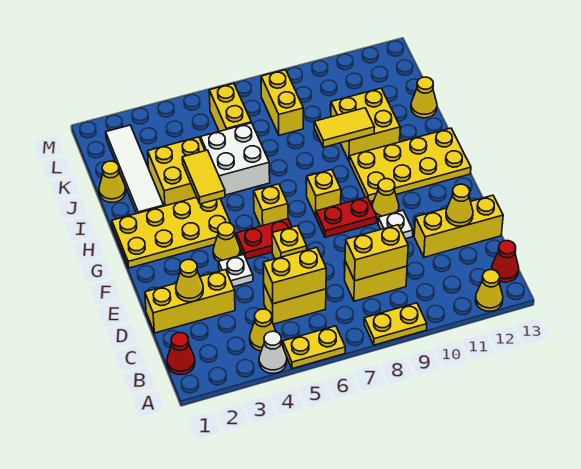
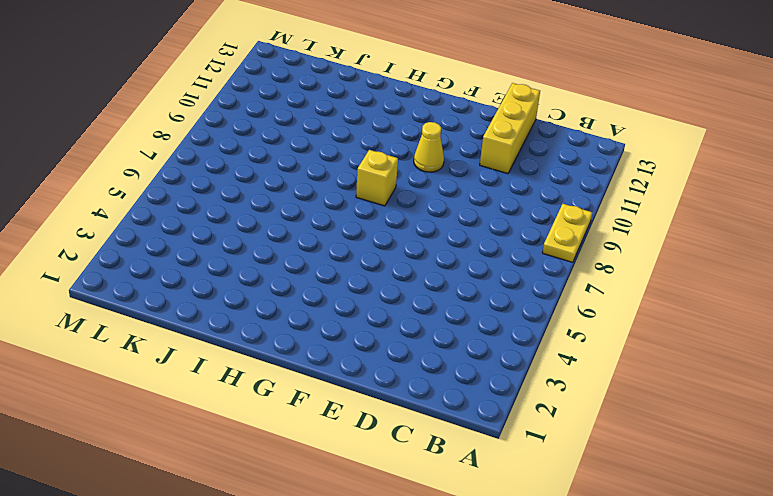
none -> white cone A4 level 1
none -> yellow plate A5:A6 level 1
none -> yellow cone A12 level 1
none -> red cone B1 level 1

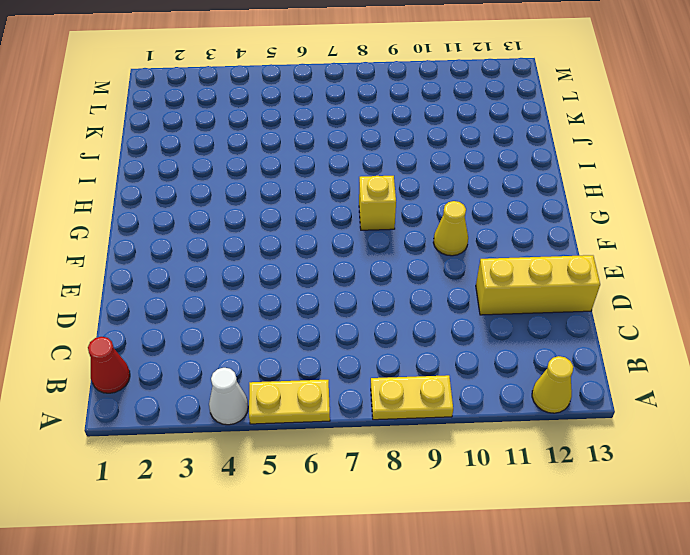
none -> yellow cone B4 level 1
none -> red cone B13 level 1
none -> yellow brick C5:C6 level 1
none -> yellow brick C8:C9 level 1

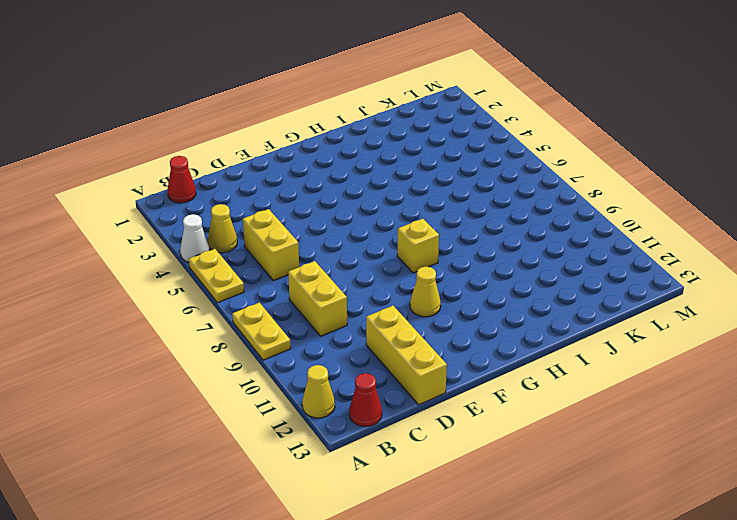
none -> yellow brick D1:D3 level 1
none -> white plate E4 level 1
none -> yellow brick E6 level 1
none -> white plate E10 level 1

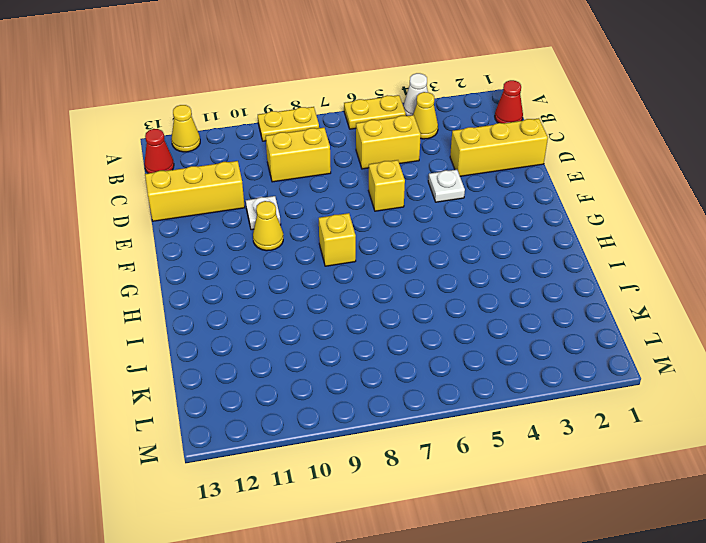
none -> yellow cone F4 level 1
none -> red plate F5:F6 level 1
none -> red plate F8:F9 level 1
none -> yellow plate G1:H4 level 1

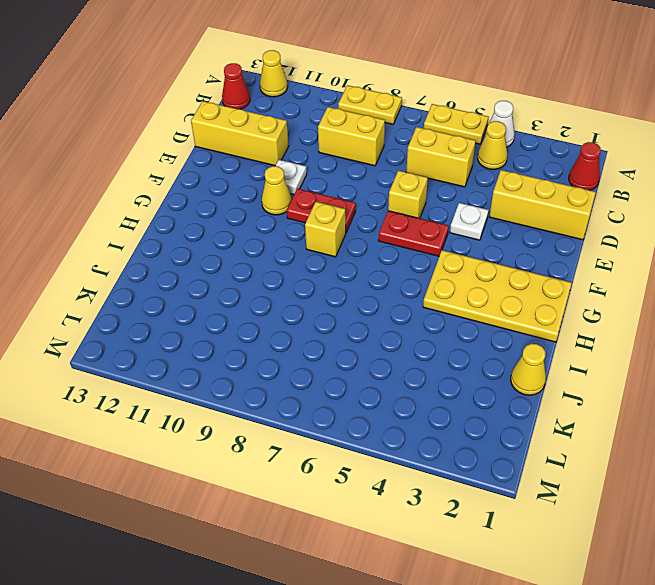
none -> yellow cone F4 level 1
none -> yellow brick G6 level 1
none -> yellow plate G10:H13 level 1
none -> white tile I2:L2 level 1

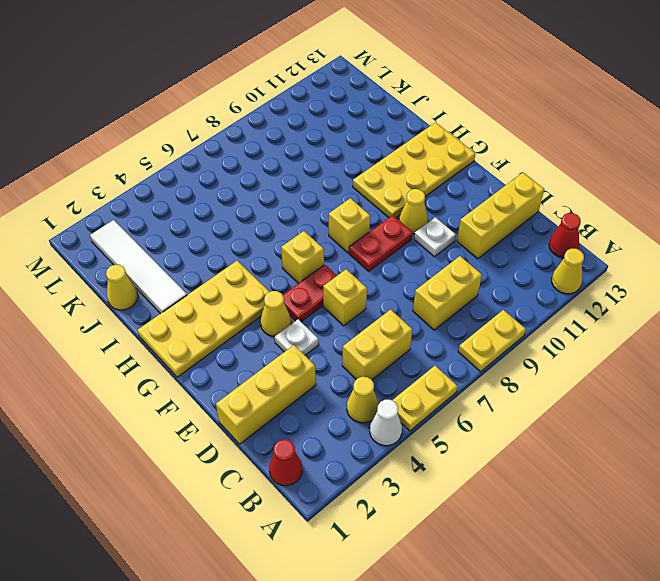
none -> yellow brick I3:J4 level 1
none -> white brick I5:J6 level 1
none -> yellow brick I10:J11 level 1
none -> yellow cone J13 level 1

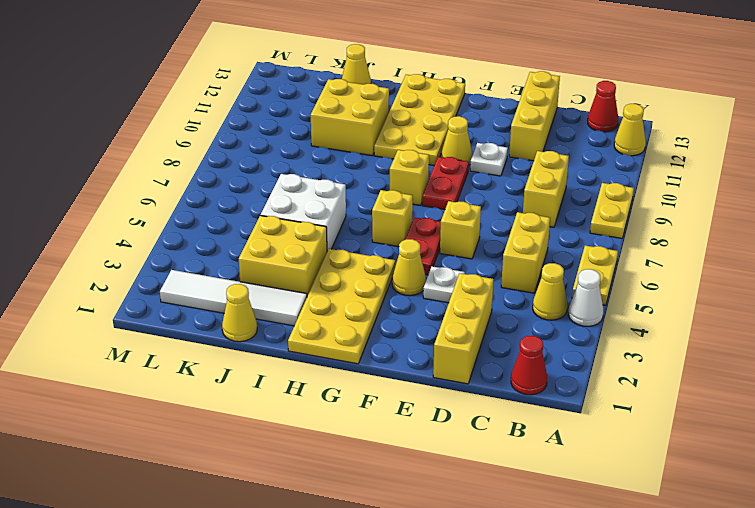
none -> yellow brick K6:L6 level 1
none -> yellow brick K8:L8 level 1
none -> yellow brick C5:C6 level 2
none -> yellow brick C8:C9 level 2

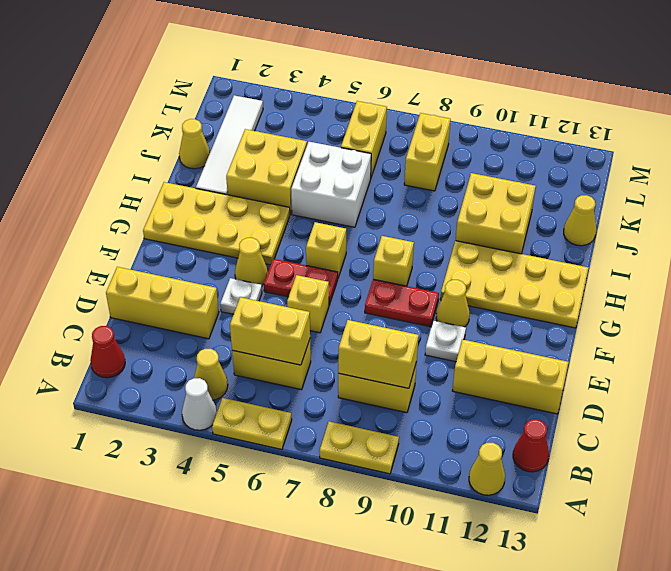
none -> yellow cone D2 level 2
none -> yellow cone D12 level 2
none -> yellow tile H4:I4 level 2
none -> yellow tile I9:I10 level 2

